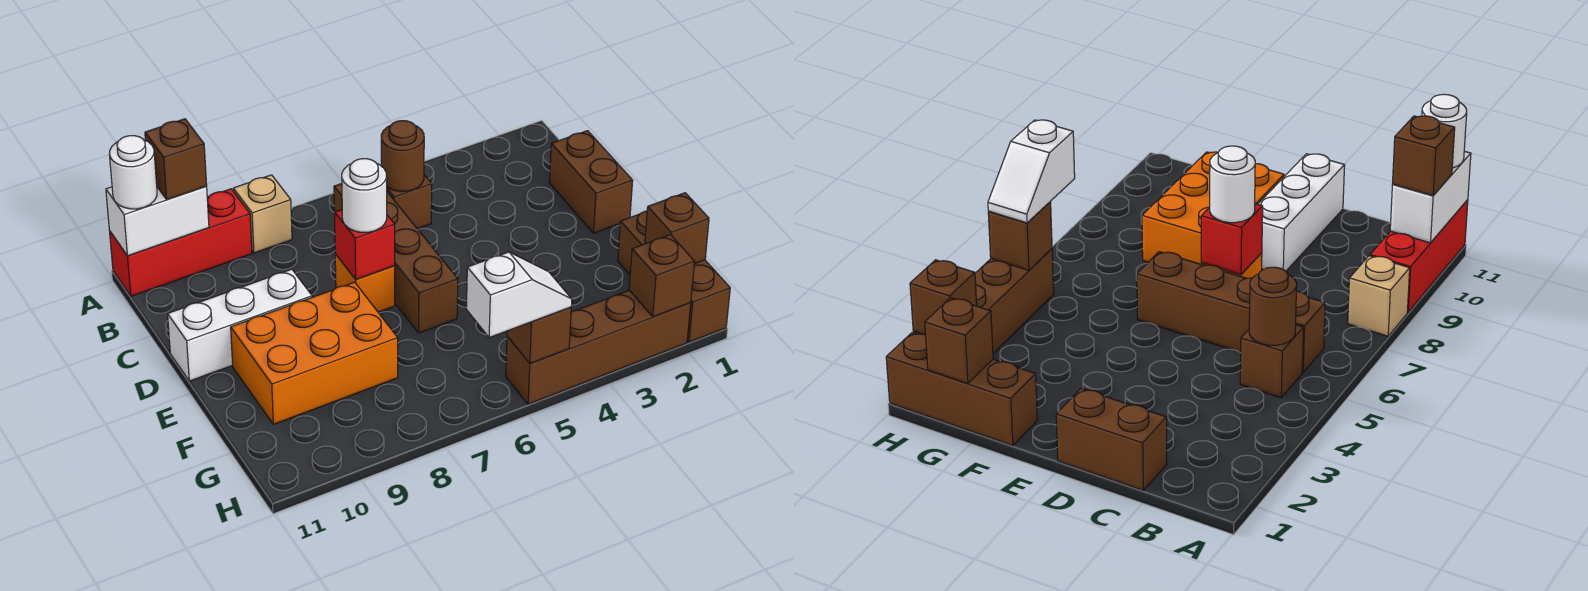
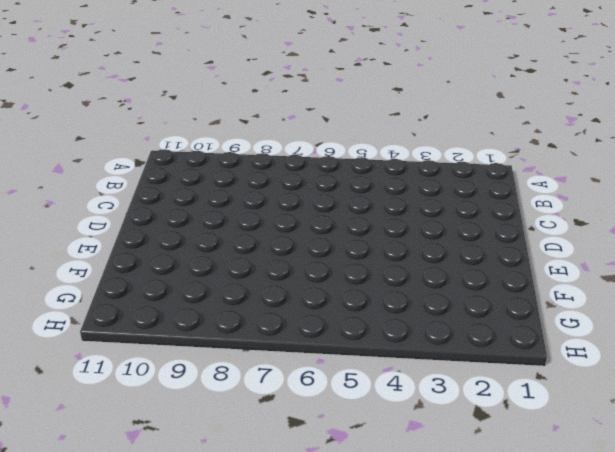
none -> tan brick A8 level 1
none -> red brick A9:A11 level 1
none -> brown brick B5 level 1

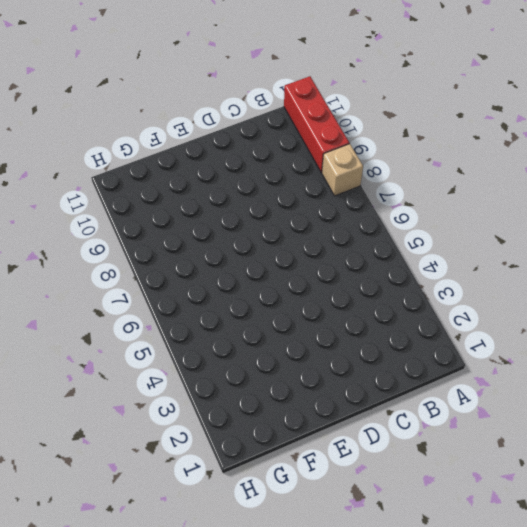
none -> brown brick B5 level 1
none -> brown brick B6:E6 level 1
none -> brown brick C1:D1 level 1

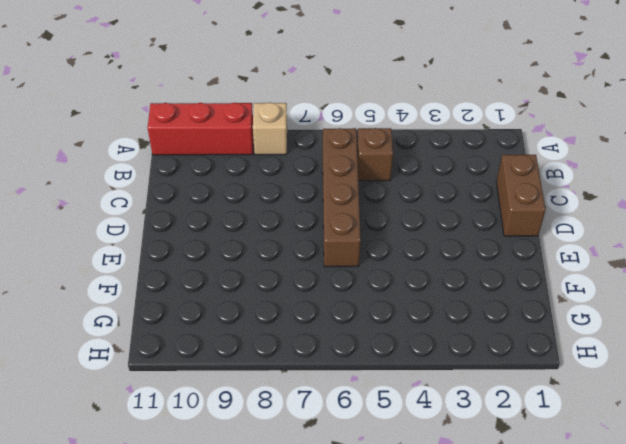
none -> orange brick D7 level 1
none -> white brick D9:D11 level 1
none -> orange brick E8:F10 level 1

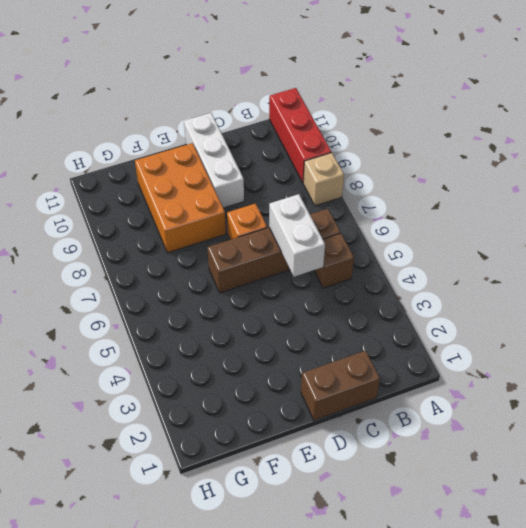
white brick C5:C6 level 2 -> white brick A10:A11 level 2
none -> brown brick F1:H1 level 1
none -> brown brick H2:H5 level 1
none -> brown round brick B5 level 2

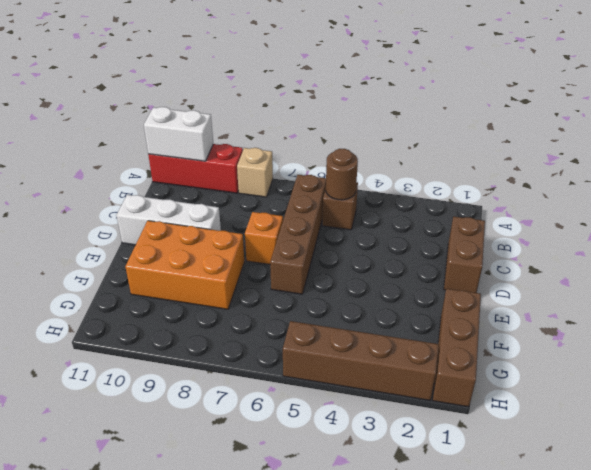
none -> red brick D7 level 2
none -> brown brick G1 level 2
none -> brown brick H2 level 2

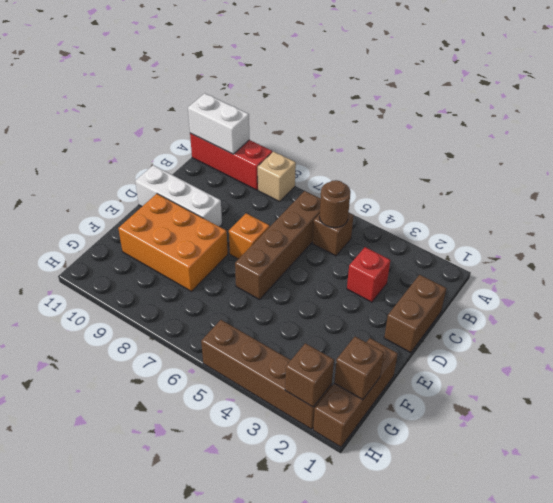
red brick C3 level 1 -> red brick D7 level 2
none -> brown brick H5 level 2
none -> brown brick A10 level 3
none -> white round brick A11 level 3

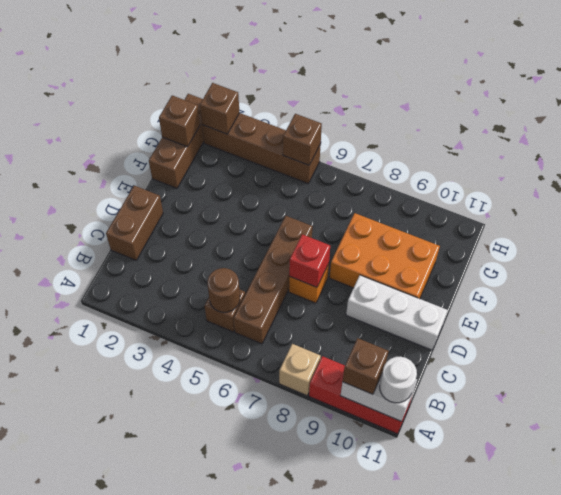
none -> white round brick D7 level 3
none -> white slope H5:H6 level 3 top 6

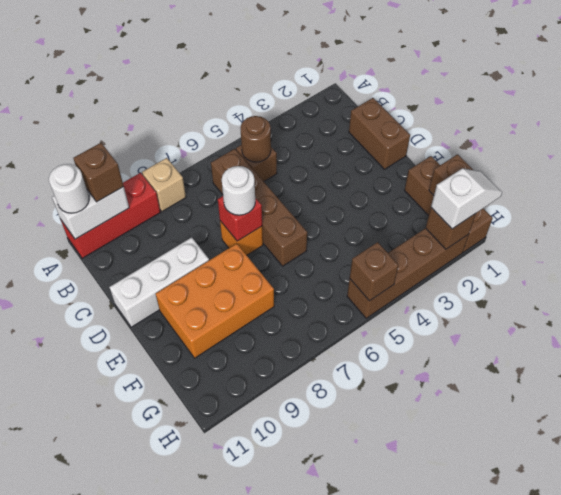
white slope H1:H2 level 3 top 2 -> white slope H5:H6 level 3 top 6

